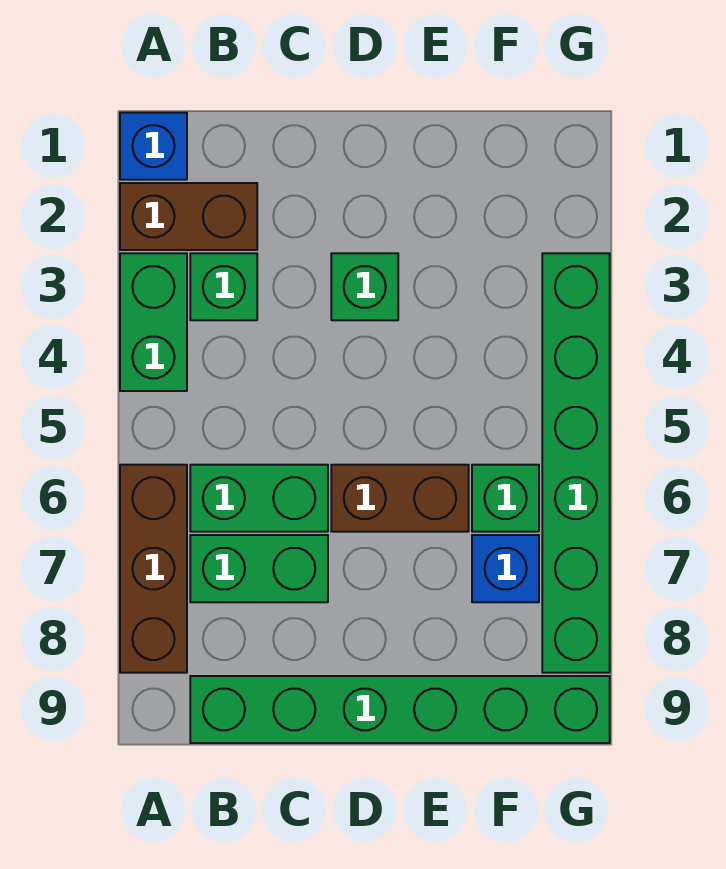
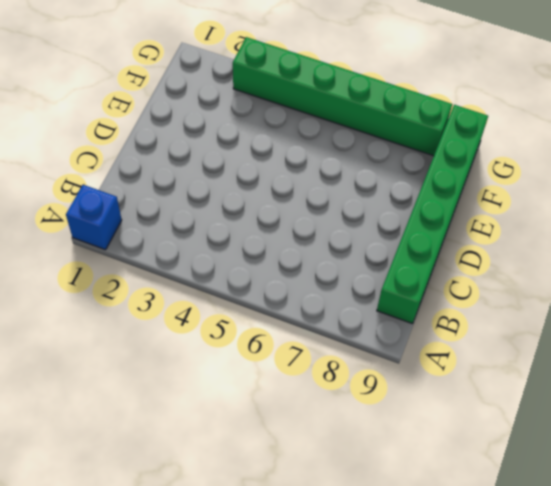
none -> brown brick A2:B2 level 1
none -> green brick A3:A4 level 1
none -> brown brick A6:A8 level 1

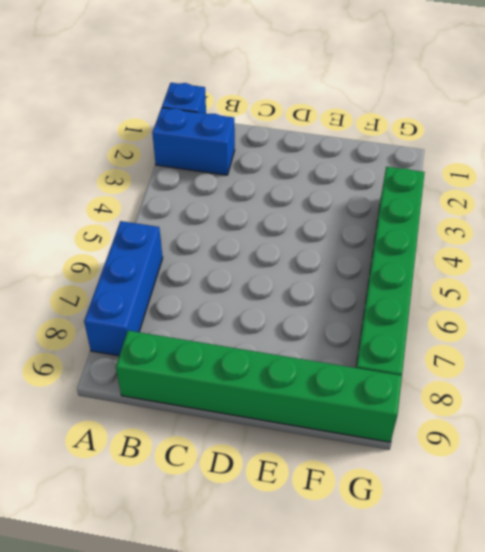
blue brick A2:B2 level 1 -> brown brick A2:B2 level 1
blue brick A6:A8 level 1 -> brown brick A6:A8 level 1
none -> green brick A3:A4 level 1
none -> green brick B3 level 1
none -> green brick B6:C6 level 1

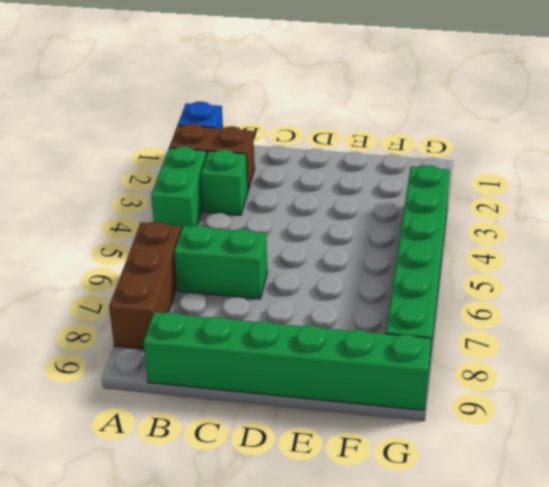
none -> green brick B7:C7 level 1
none -> green brick D3 level 1
none -> brown brick D6:E6 level 1

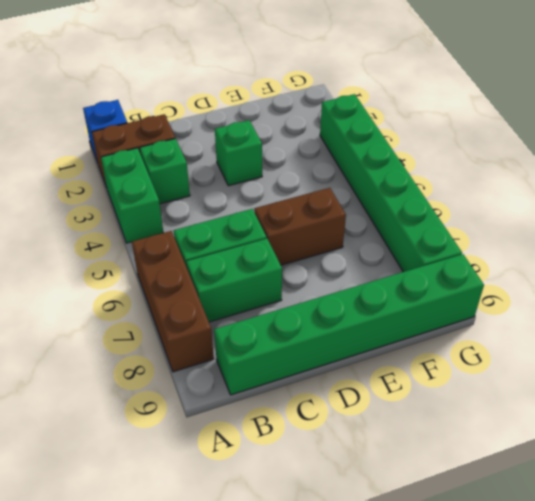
none -> green brick F6 level 1
none -> blue brick F7 level 1

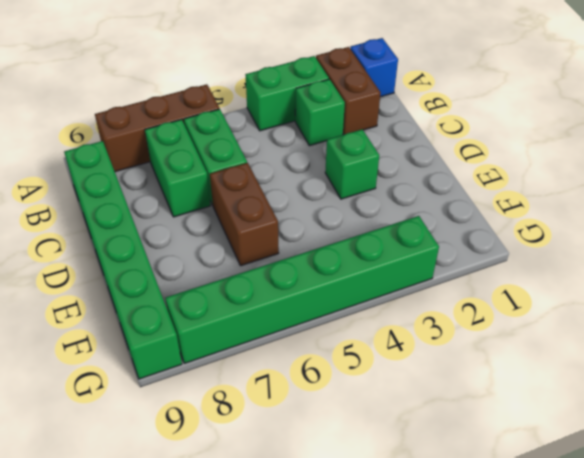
none -> green brick F6 level 1
none -> blue brick F7 level 1

